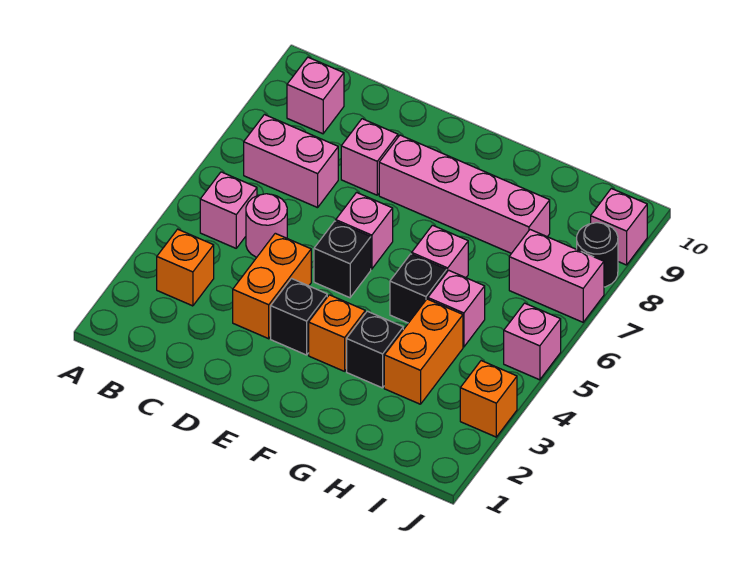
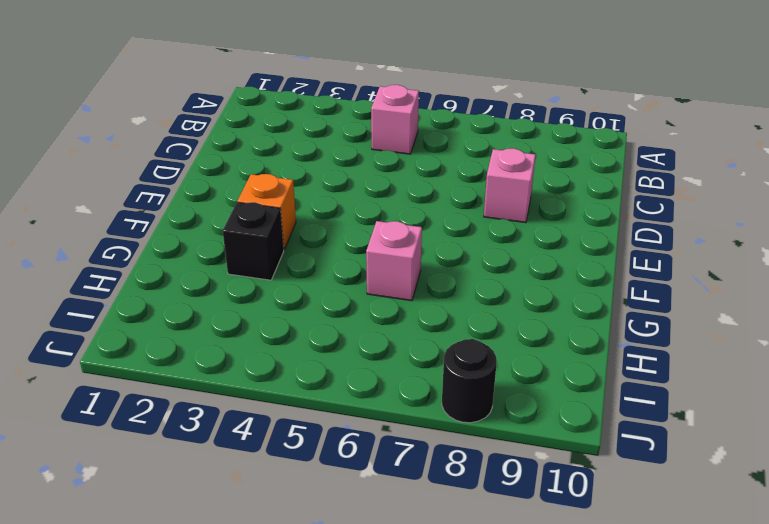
none -> orange brick B3 level 1
none -> pink brick B7:C7 level 1
none -> pink brick B9 level 1

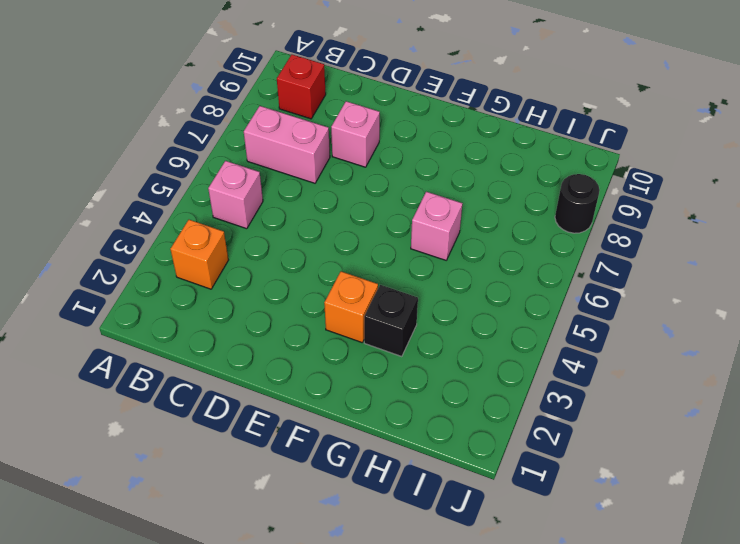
red brick B9 level 1 -> pink brick B9 level 1
none -> pink round brick C5 level 1
none -> orange brick D3:D4 level 1
none -> black brick E3 level 1

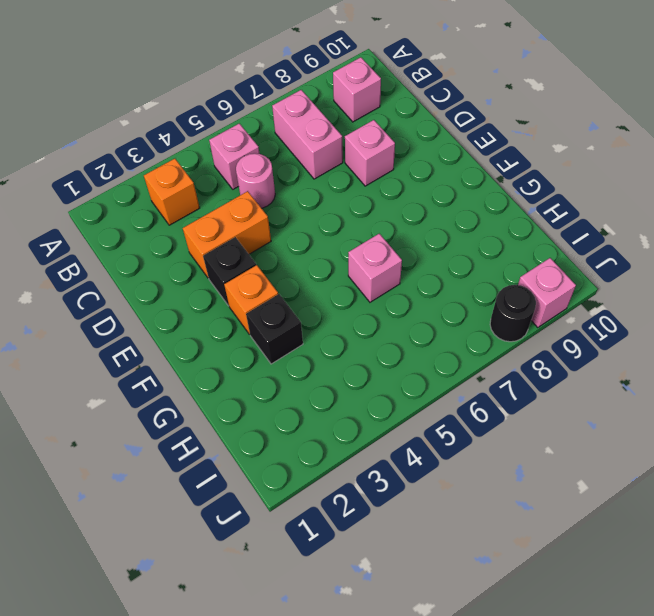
none -> black brick E5 level 1
none -> pink brick E6 level 1
none -> pink brick E8:H8 level 1

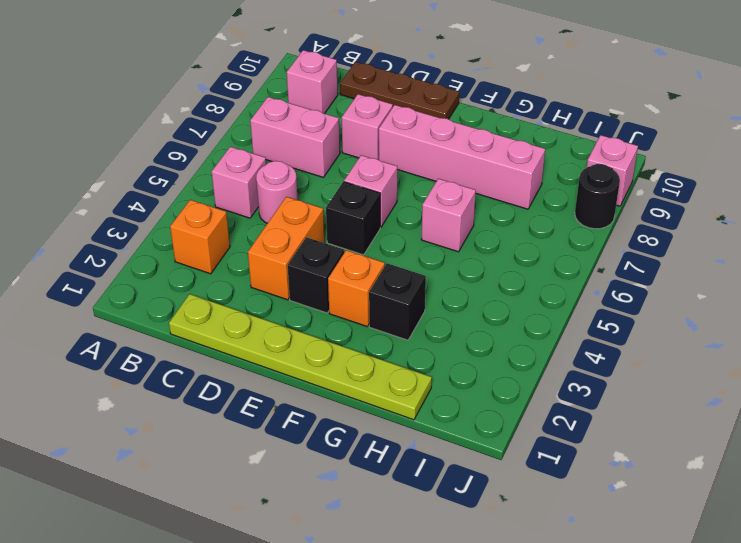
lime plate C1:H1 level 1 -> none
brown plate C10:E10 level 1 -> none
none -> black brick G5 level 1
none -> orange brick H3:H4 level 1
none -> pink brick H5 level 1

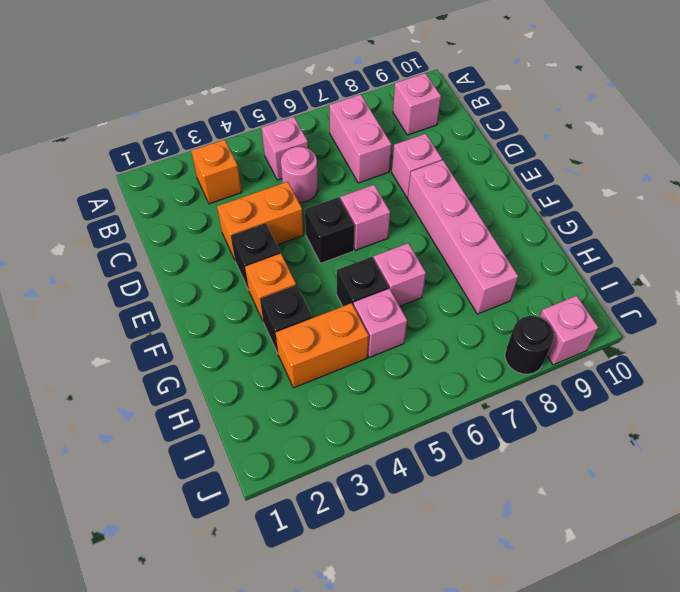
none -> pink brick I7:J7 level 1
none -> orange brick J3 level 1
none -> pink brick J5 level 1

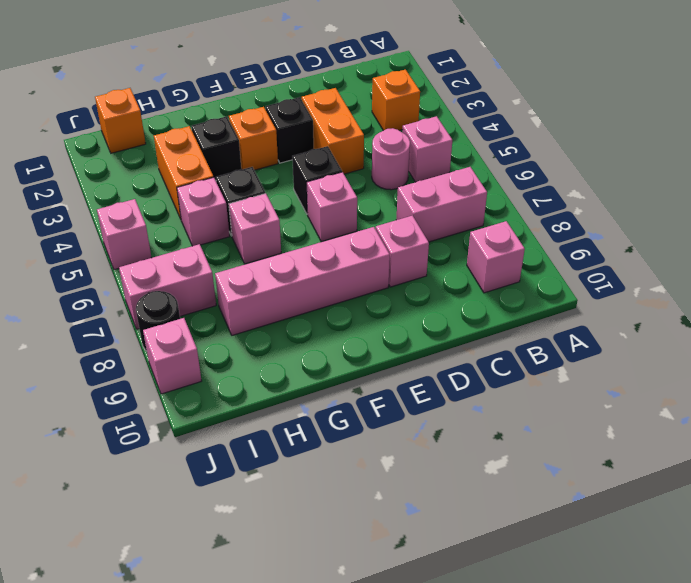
orange brick I1 level 1 -> orange brick J3 level 1

